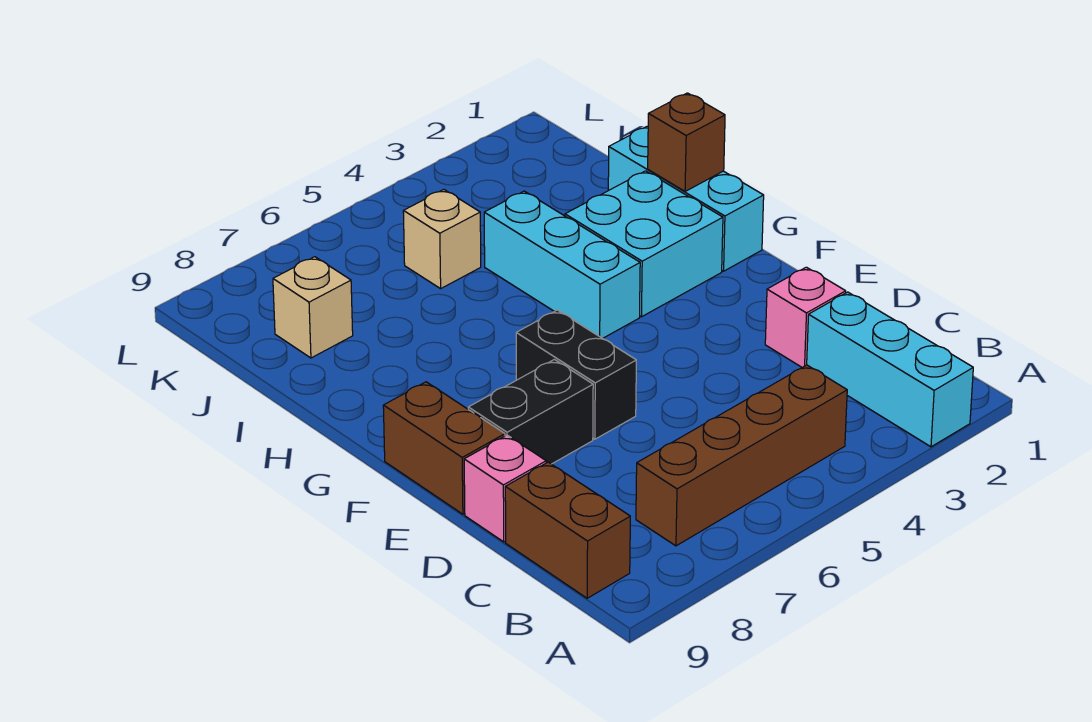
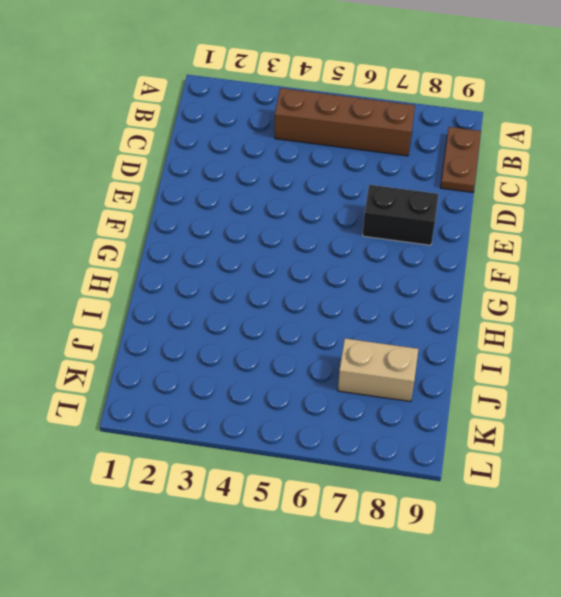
brown plate B9:C9 level 1 -> brown brick B9:C9 level 1
tan brick J7:J8 level 1 -> tan brick J8 level 1
none -> cyan brick A2:C2 level 1
none -> pink brick D2 level 1
none -> pink brick D9 level 1

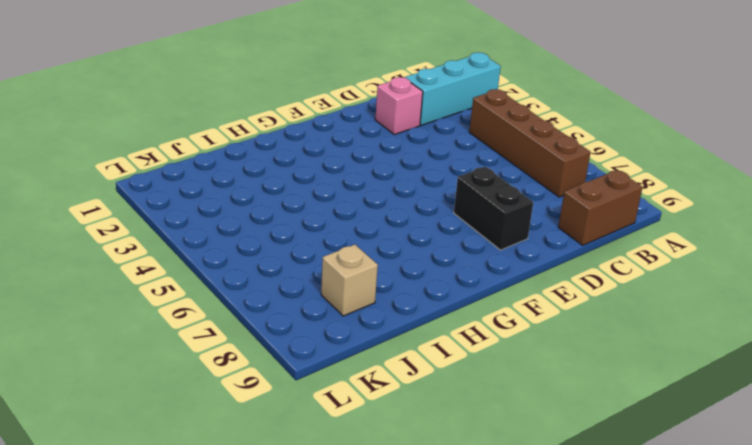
none -> pink brick D9 level 1
none -> black brick E6:F6 level 1
none -> brown brick E9:F9 level 1

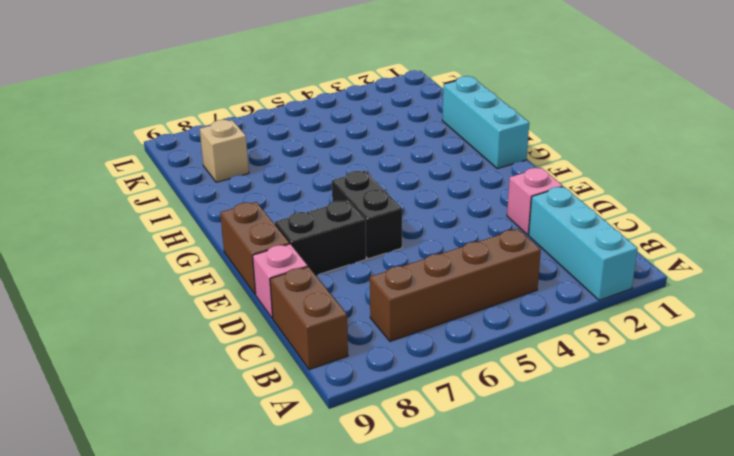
none -> cyan brick G2:H3 level 1
none -> cyan brick G4:I4 level 1
none -> tan brick J5 level 1

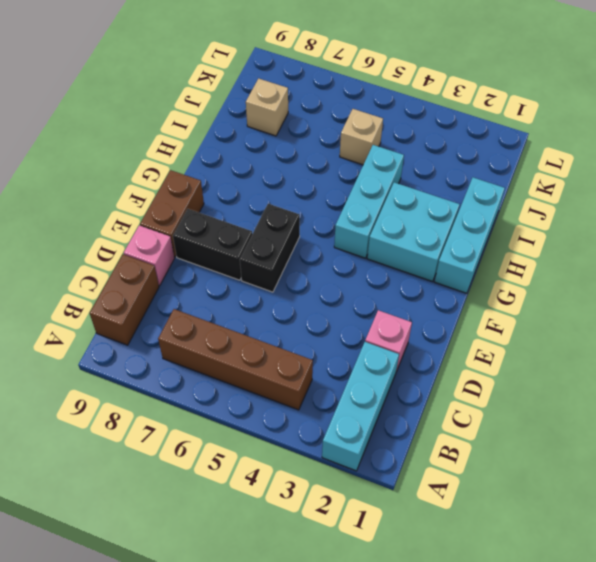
none -> brown brick H1 level 2

